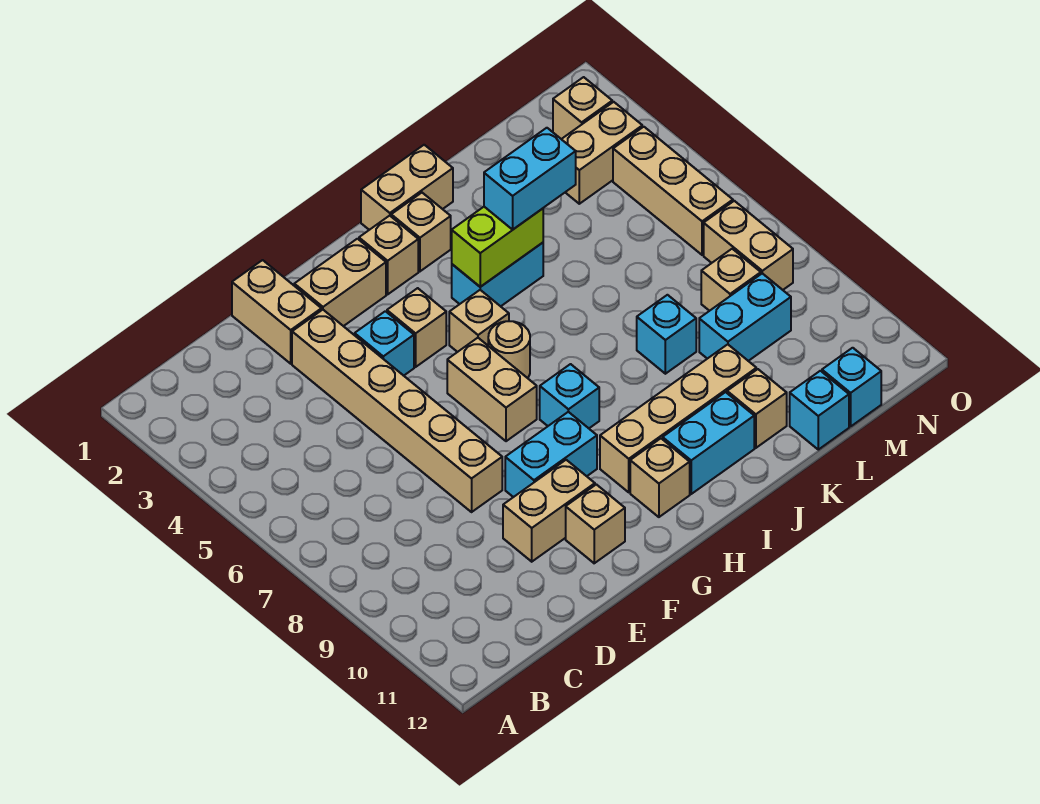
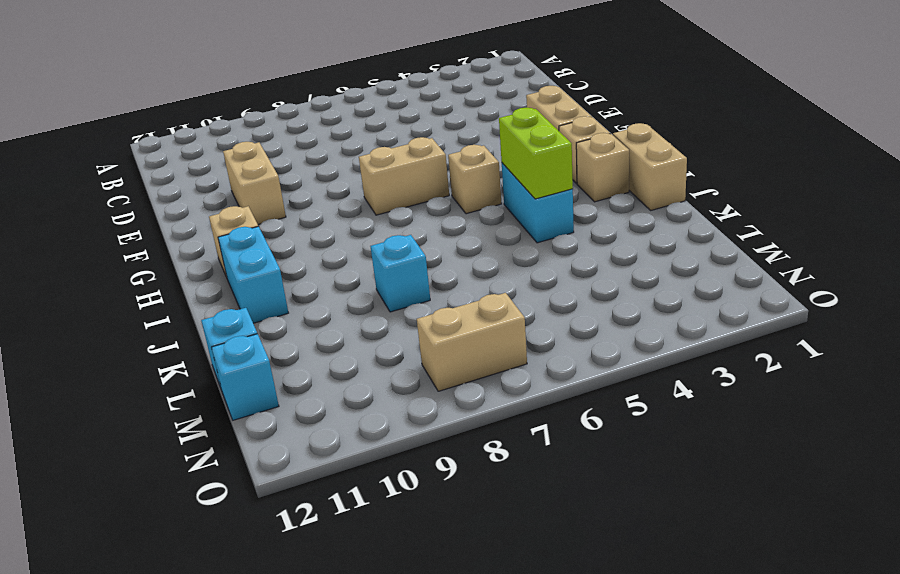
none -> tan brick E1:E2 level 1
none -> tan brick E3:E8 level 1
none -> cyan brick F4 level 1
none -> cyan brick F9:G9 level 1

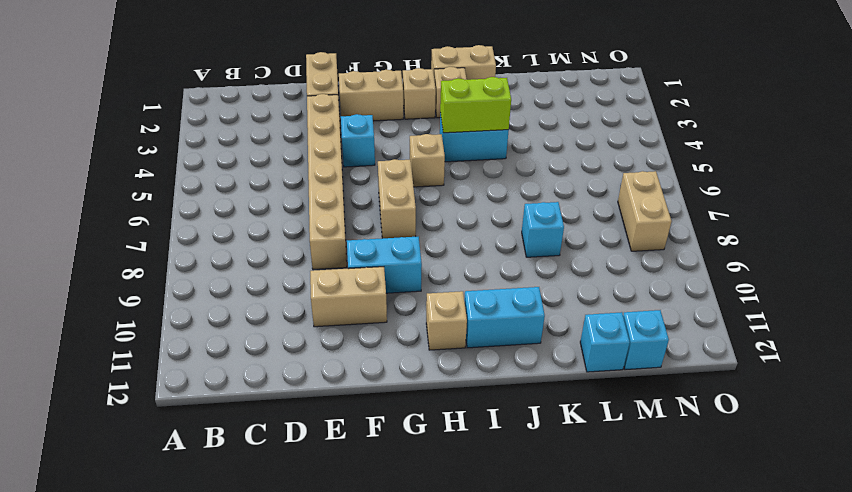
none -> tan brick F11 level 1
none -> tan brick G4 level 1
none -> tan round brick H6 level 1
none -> cyan brick H8 level 1

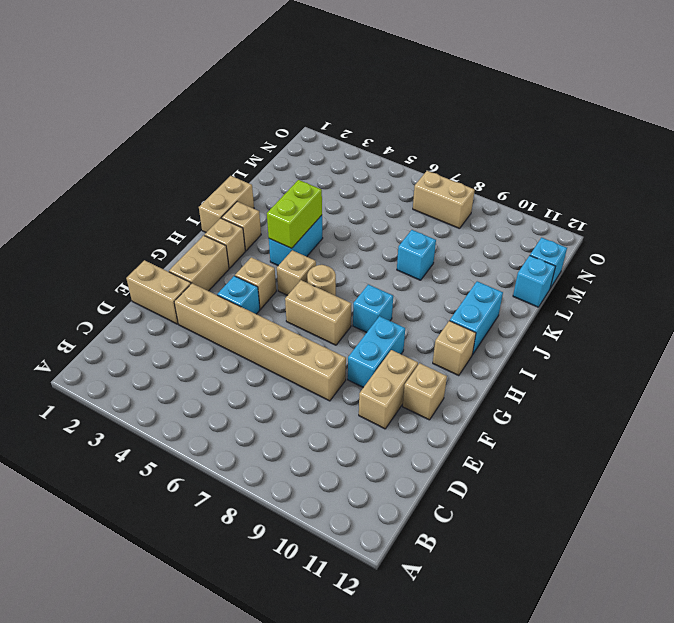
none -> tan brick H10:K10 level 1
none -> tan brick K11 level 1
none -> cyan brick L9:M9 level 1
none -> tan brick M3:N3 level 1

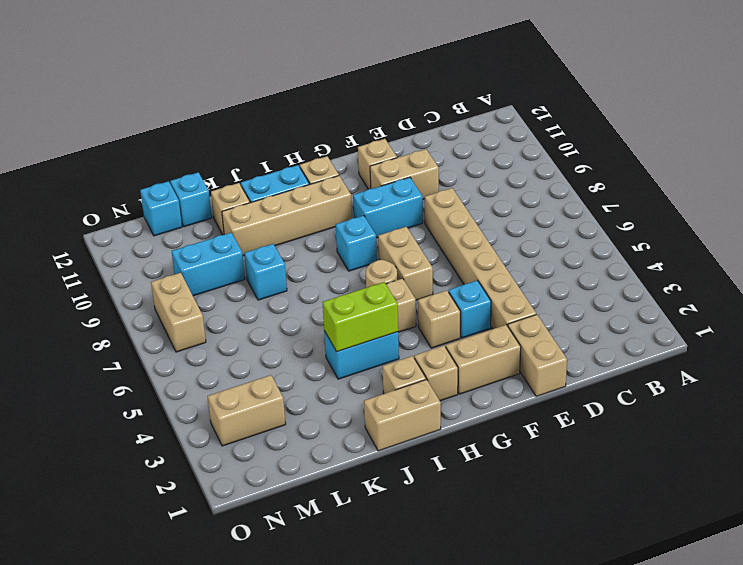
none -> tan brick M8 level 1
none -> tan brick N2 level 1
none -> tan brick N4:N6 level 1
none -> cyan brick J4:K4 level 3

